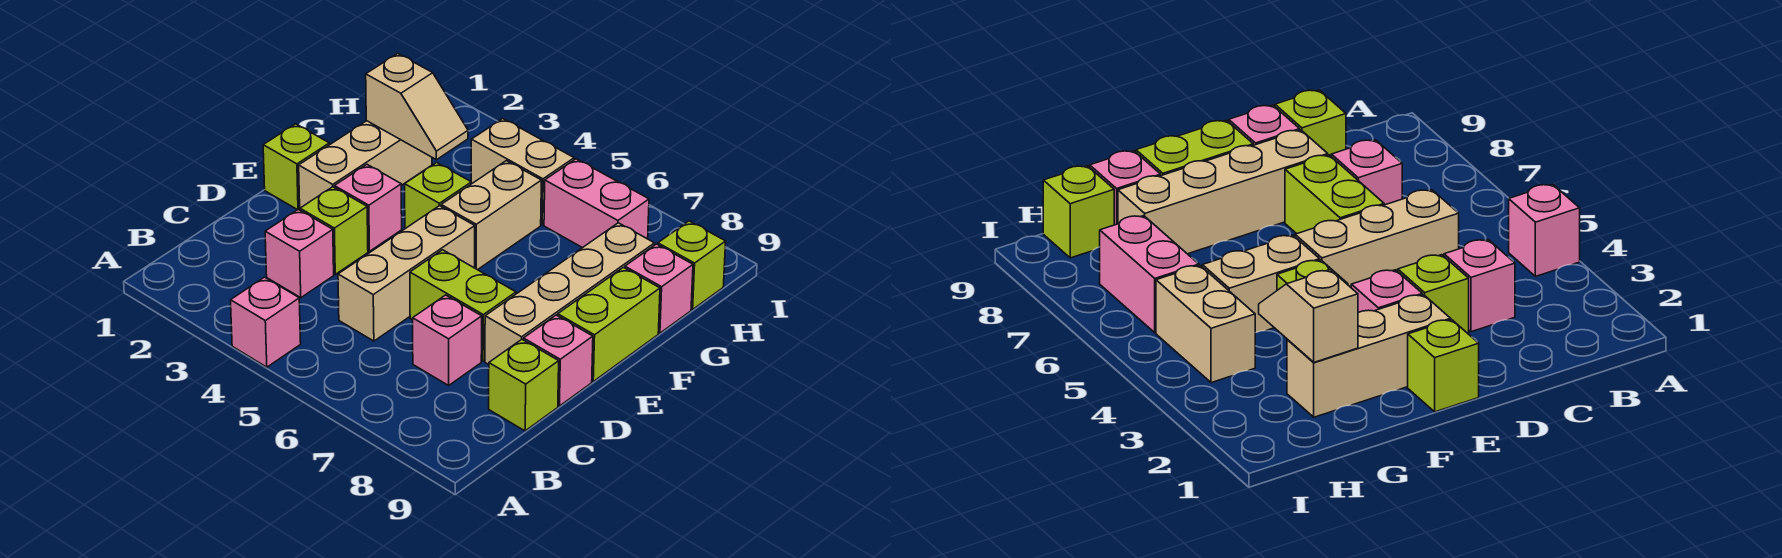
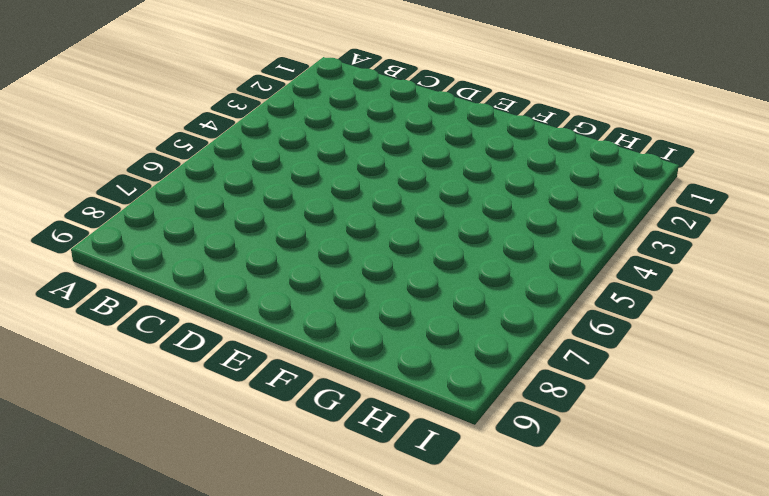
none -> pink brick A4 level 1
none -> pink brick C3 level 1
none -> tan brick C5:E5 level 1

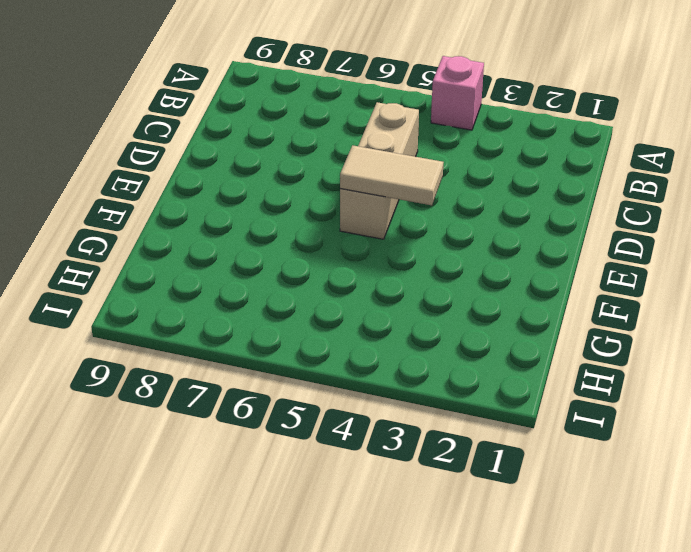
tan tile E4:E5 level 2 -> none
none -> pink brick C3 level 1
none -> pink brick C7 level 1
none -> lime brick C9 level 1

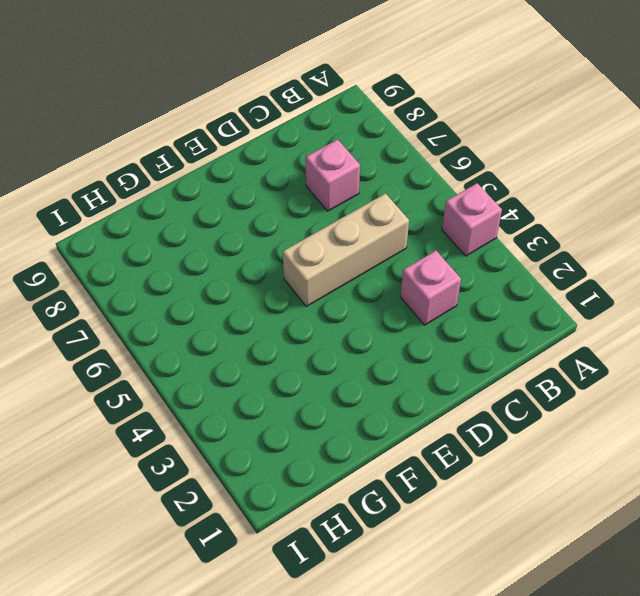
none -> lime brick C9 level 1
none -> lime brick D3 level 1
none -> lime brick D6:D7 level 1

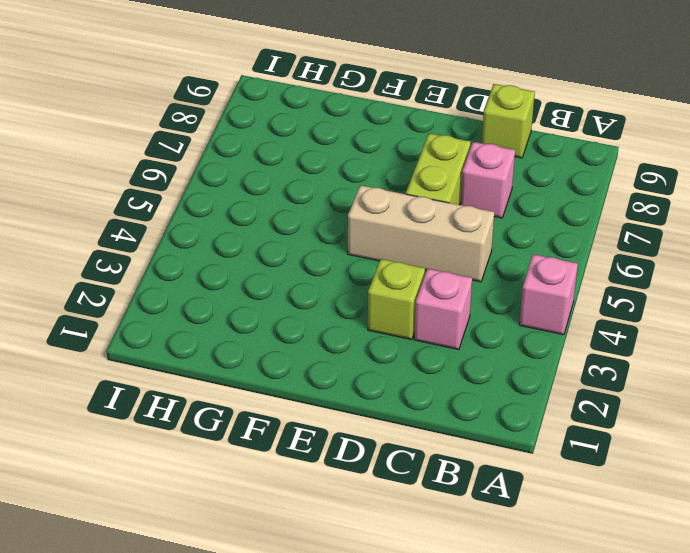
none -> tan brick D8:G8 level 1
none -> pink brick D9 level 1
none -> lime brick E1 level 1

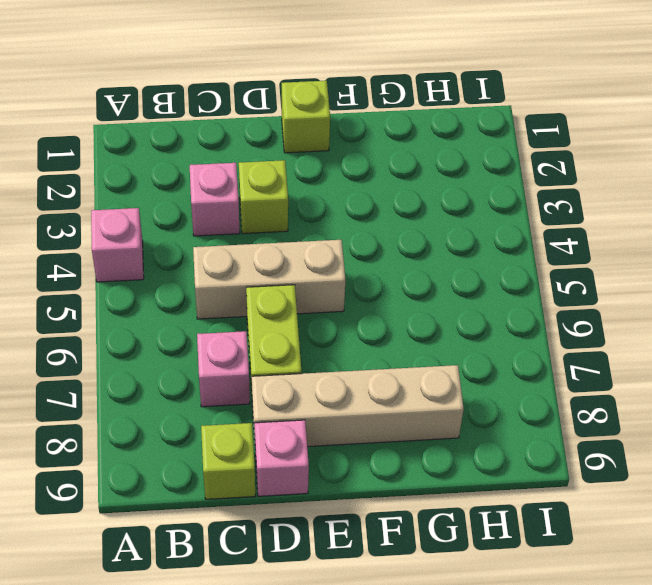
none -> tan brick E2:G2 level 1
none -> pink brick E3 level 1
none -> lime brick E9:F9 level 1

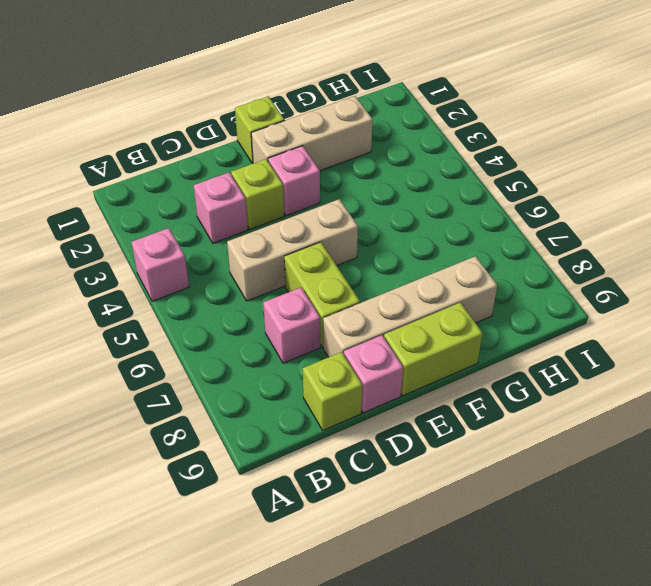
none -> lime brick F4 level 1
none -> tan brick F5:G5 level 1
none -> pink brick G9 level 1

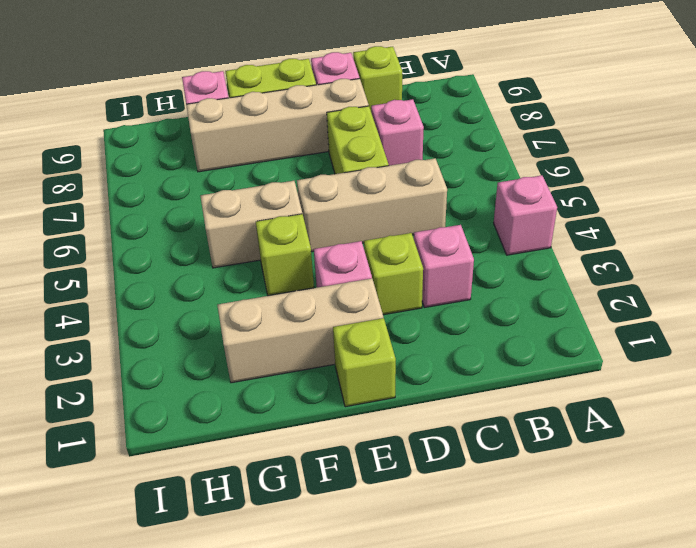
none -> tan brick H4:H5 level 1
none -> pink brick H6:H7 level 1
none -> lime brick H9 level 1

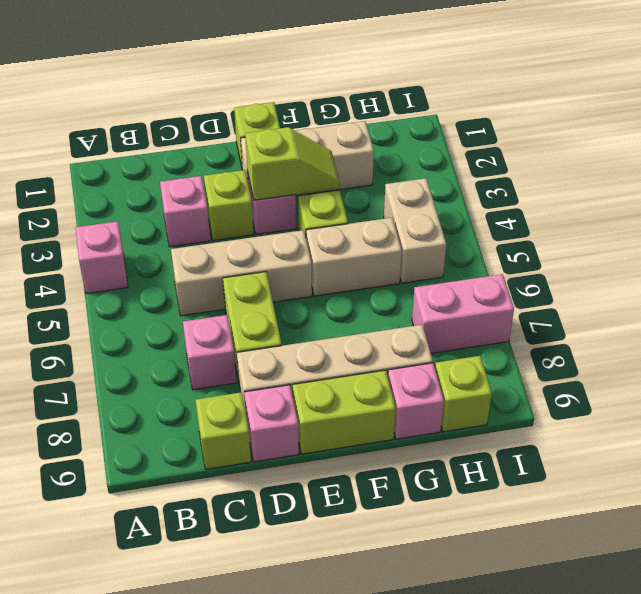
lime slope E3:F3 level 2 top E -> none
pink brick H7:I7 level 1 -> pink brick H6:H7 level 1
none -> tan slope G2:G3 level 2 top 2

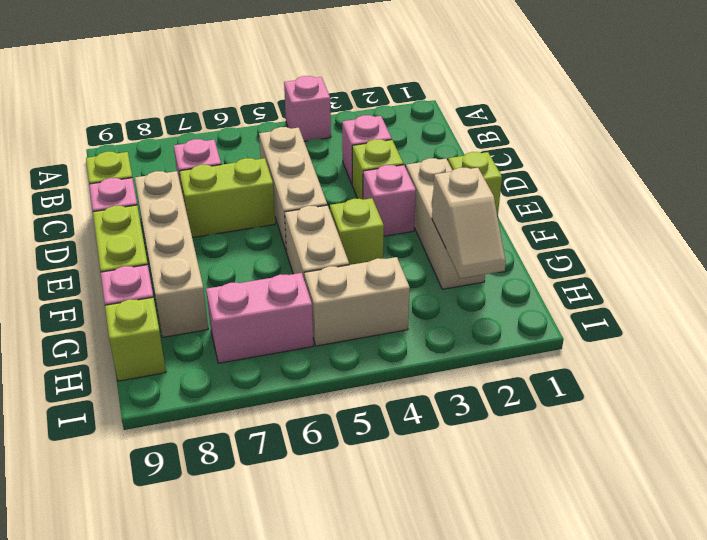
tan slope G2:H2 level 2 top G -> tan slope G2:G3 level 2 top 2

